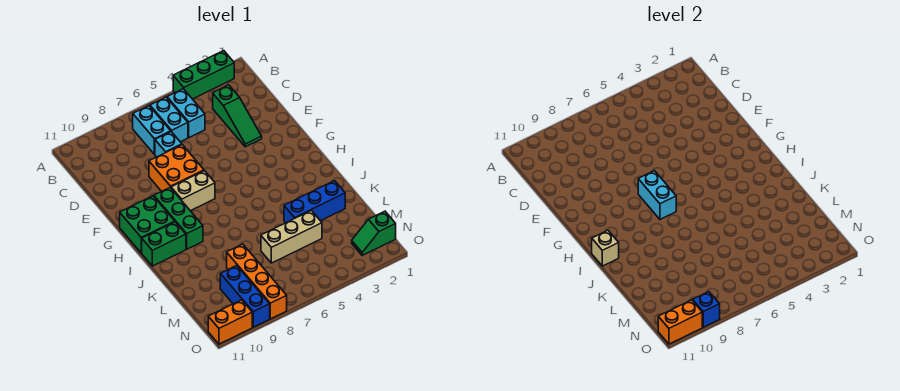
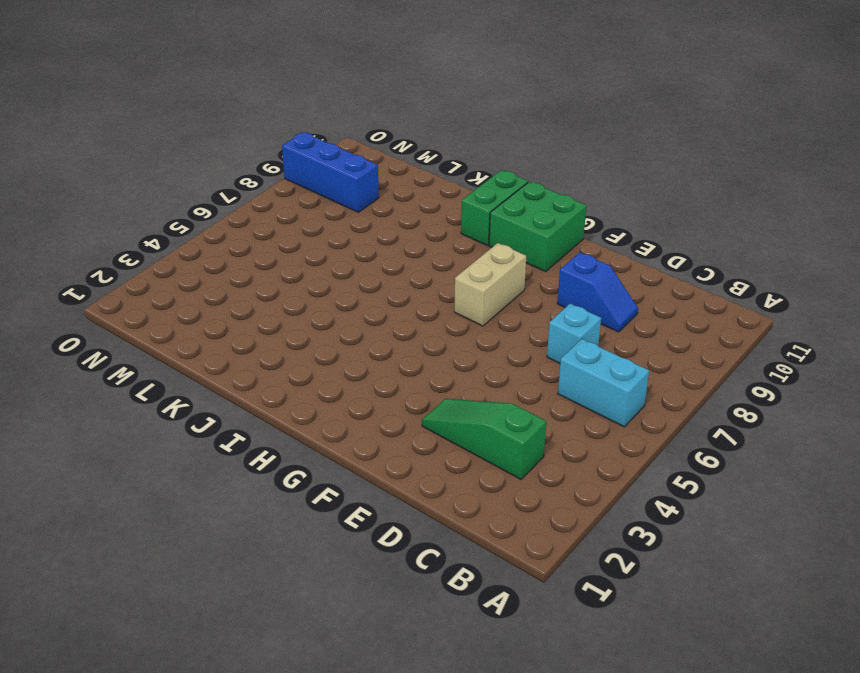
blue slope D9:E9 level 1 top E -> none
none -> green brick A2:A4 level 1
none -> cyan brick B5:C5 level 1
none -> cyan brick B7:C7 level 1

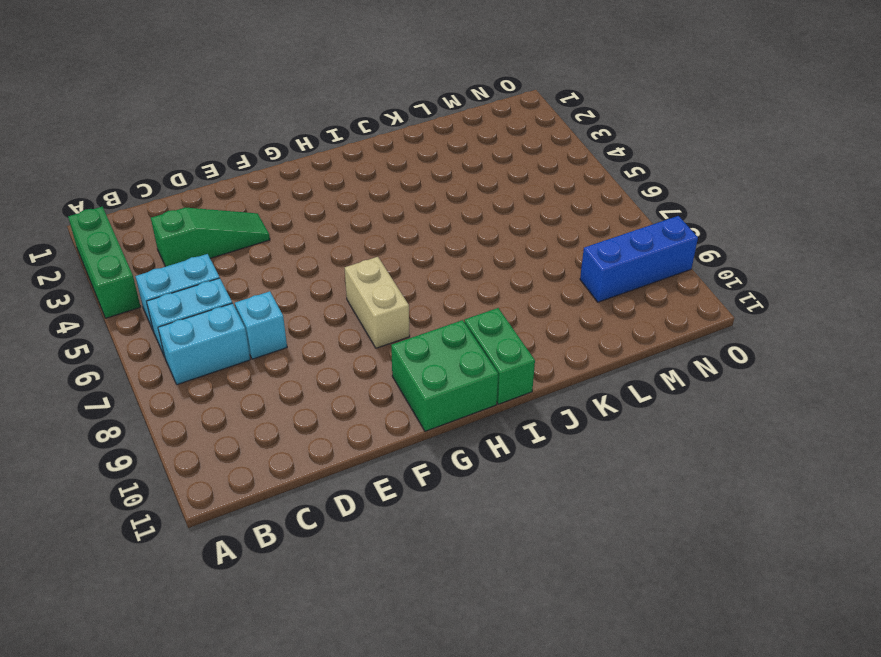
none -> orange brick E7:F8 level 1
none -> green brick G9:I9 level 1
none -> blue brick K2:K4 level 1

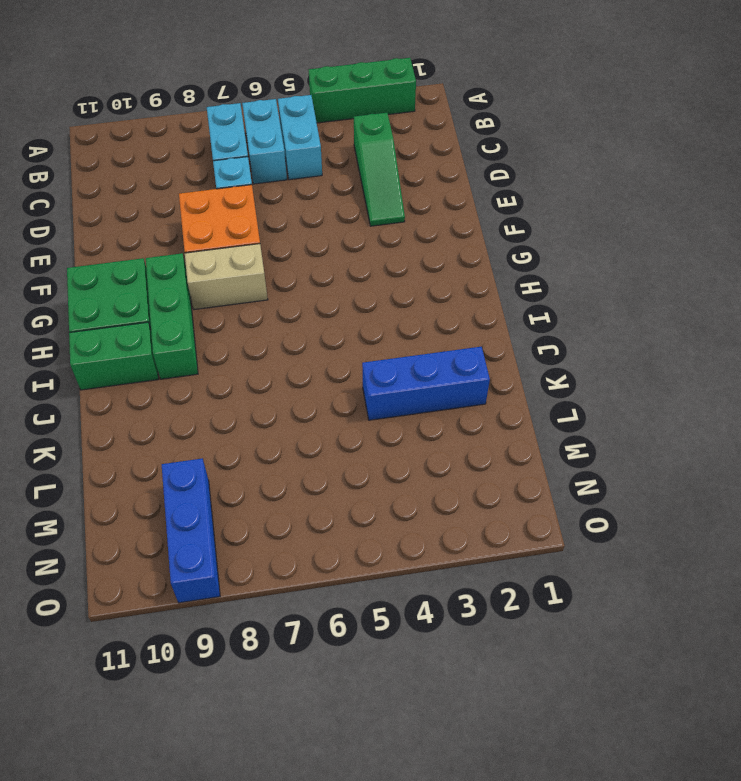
none -> tan brick L4:L6 level 1
none -> orange brick L8:O8 level 1
none -> green slope N1:N2 level 1 top 1

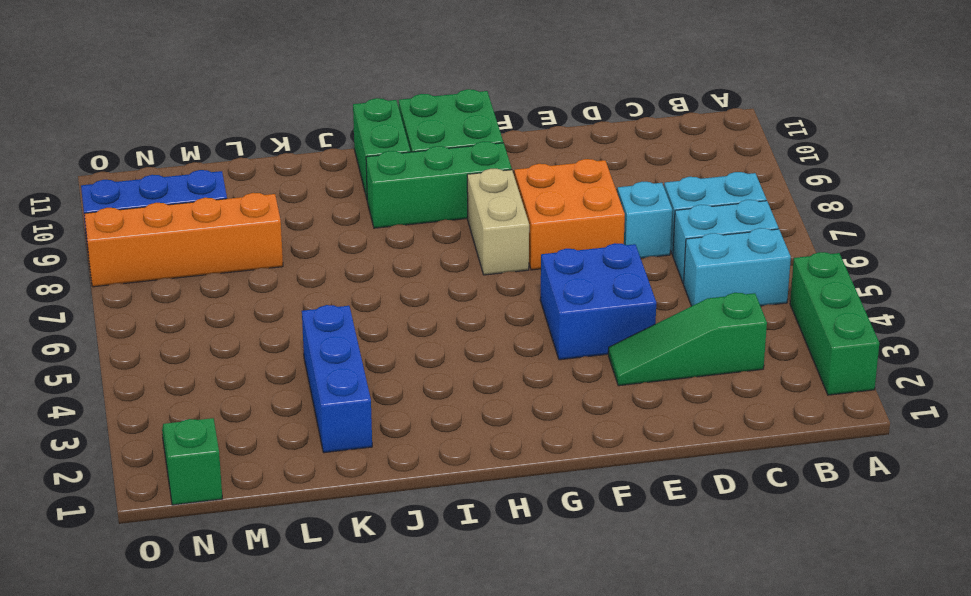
blue brick E4:F5 level 1 -> none
none -> tan brick L4:L6 level 1
none -> orange brick O10:O11 level 1
none -> cyan brick G7:H7 level 2

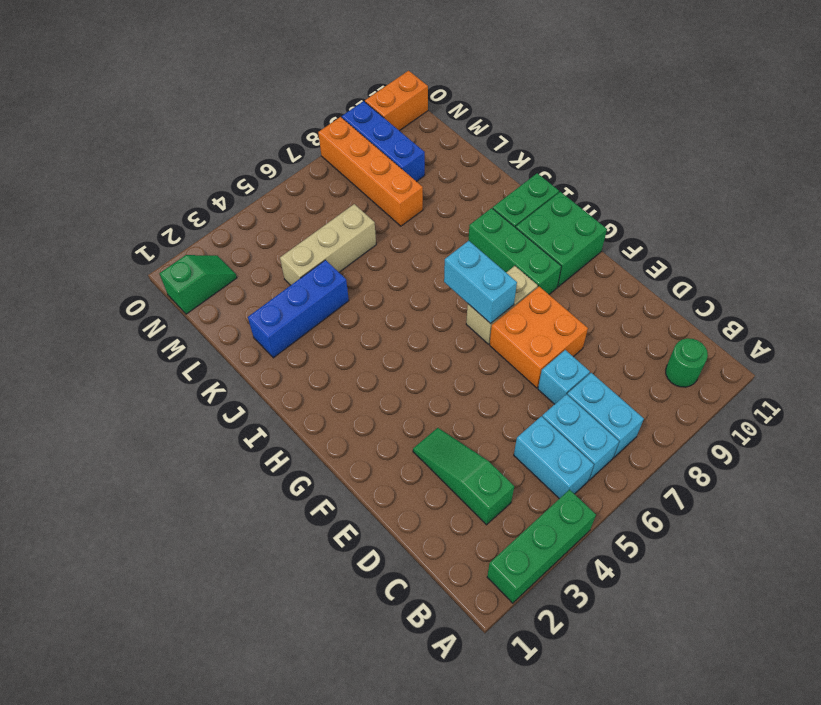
green round brick B10 level 1 -> none
none -> tan brick I11 level 2
none -> blue brick O9 level 2
none -> orange brick O10:O11 level 2

